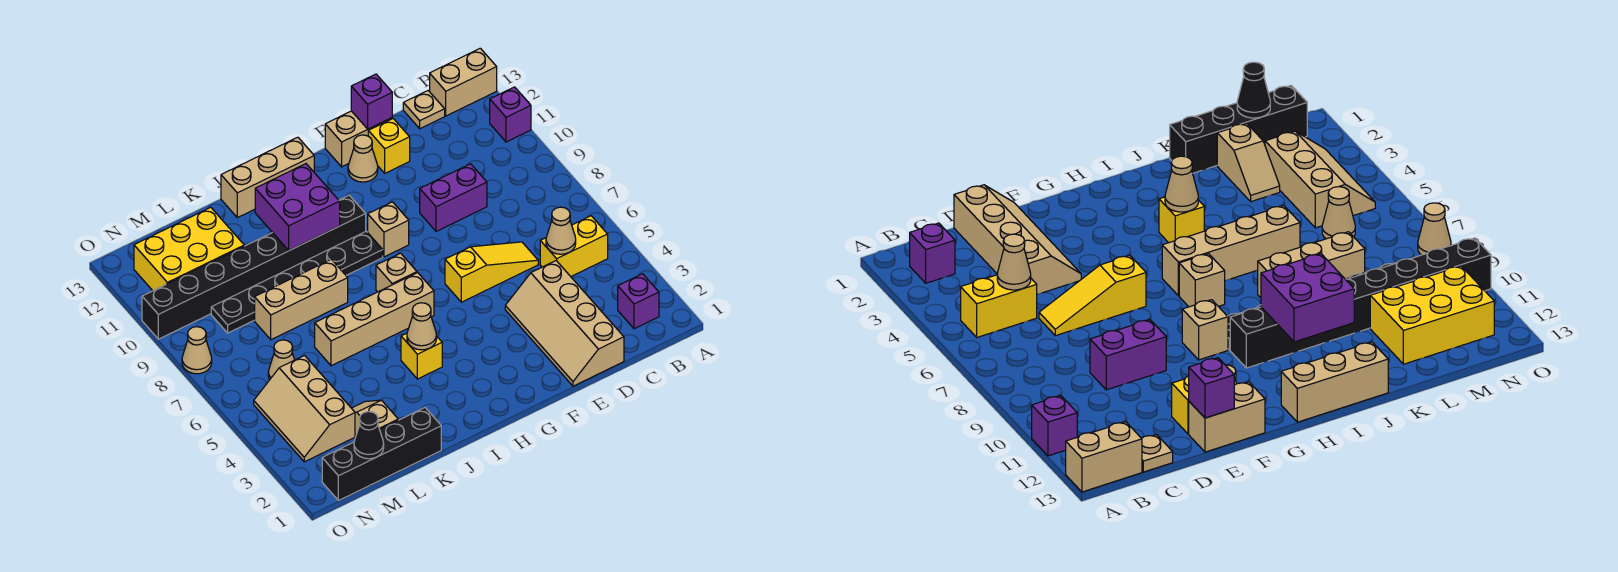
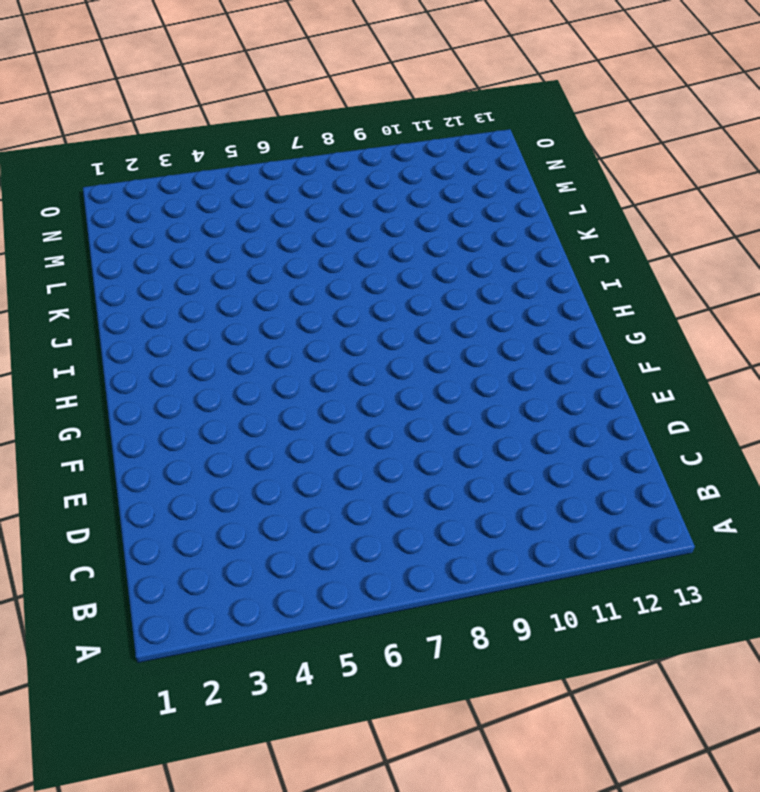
none -> purple brick A11 level 1
none -> tan brick A13:B13 level 1
none -> purple brick B2 level 1
none -> yellow brick B5:C5 level 1

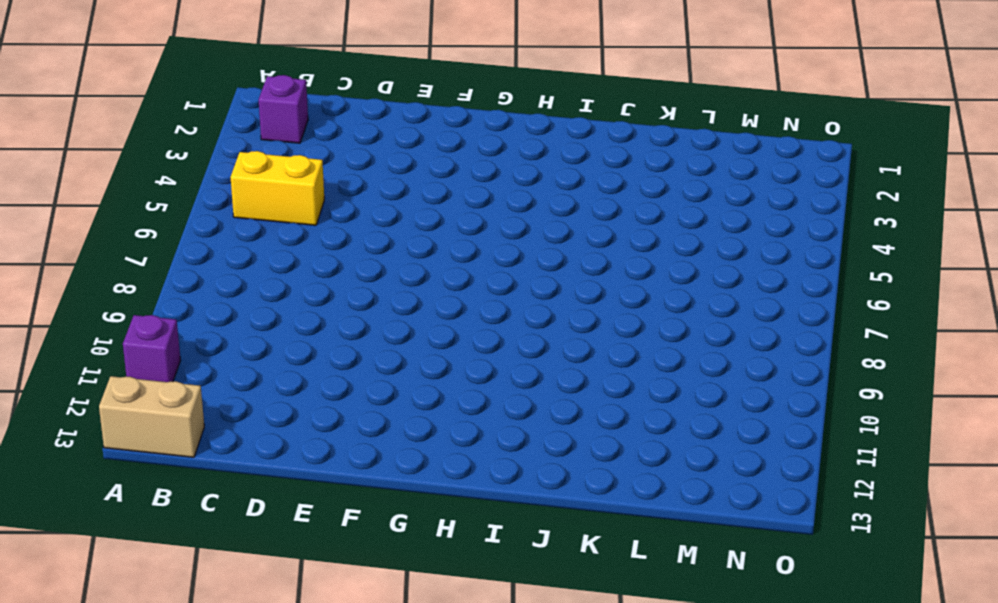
none -> tan plate C13 level 1
none -> tan slope D1:E4 level 1 top D
none -> yellow slope D6:F6 level 1 top F
none -> purple brick D9:E9 level 1

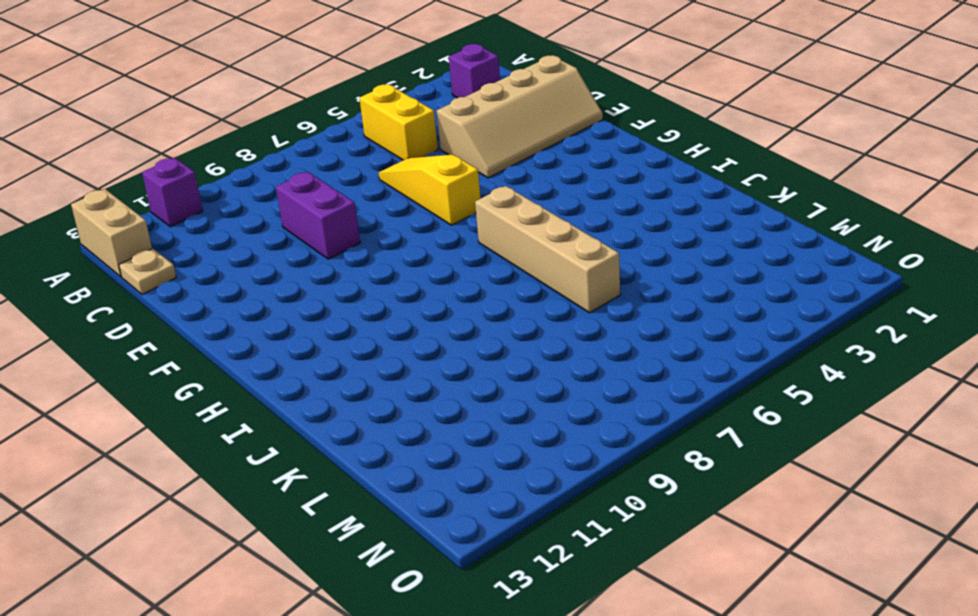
none -> yellow brick E12 level 1
none -> tan brick E13:F13 level 1
none -> tan cone F12 level 1
none -> tan brick G9 level 1

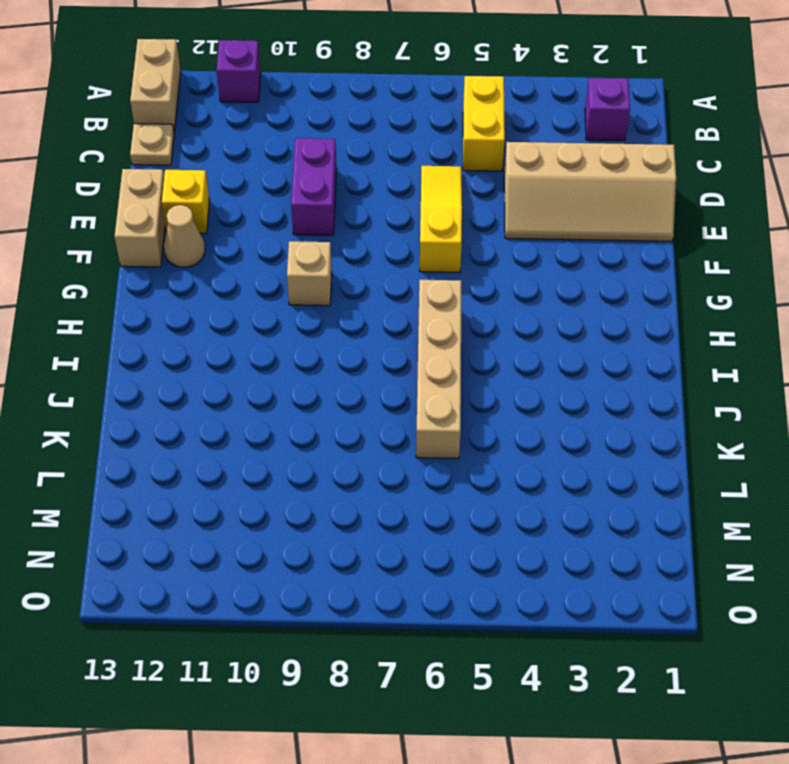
none -> tan brick H7 level 1
none -> black plate H9:M9 level 1
none -> black brick H10:O10 level 1
none -> tan brick H13:J13 level 1

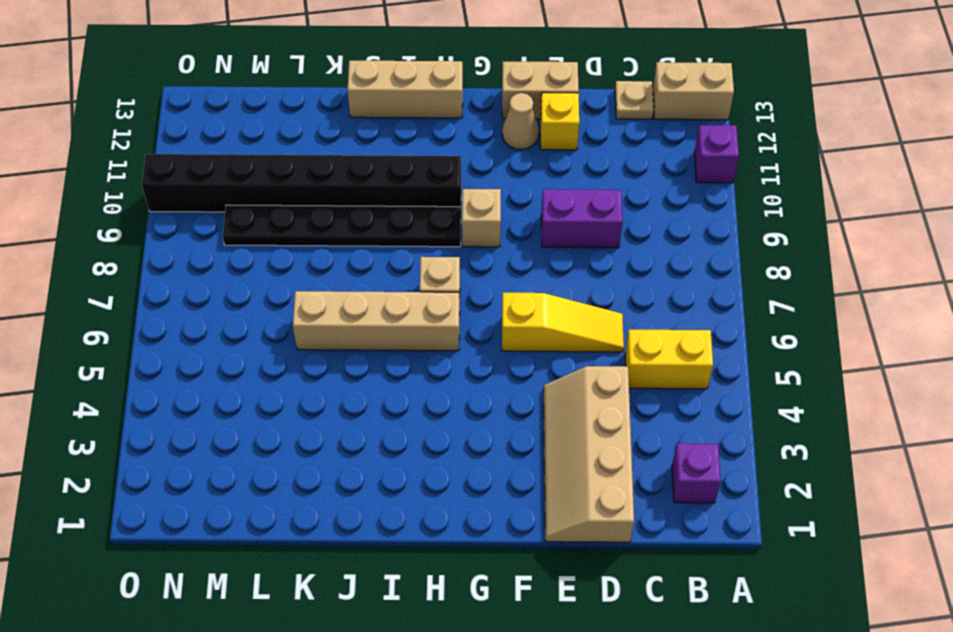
none -> yellow brick I4 level 1
none -> tan brick J8:L8 level 1
none -> black brick K1:N1 level 1
none -> tan slope L2:L3 level 1 top 2

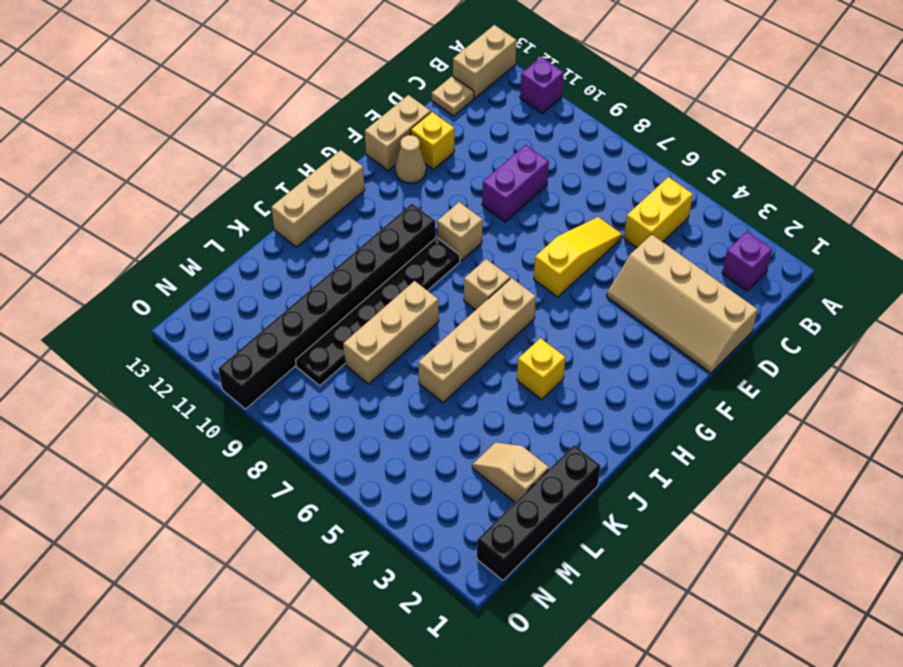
none -> yellow brick L11:N12 level 1
none -> tan slope M3:N5 level 1 top M
none -> tan cone M6 level 1
none -> tan cone O8 level 1

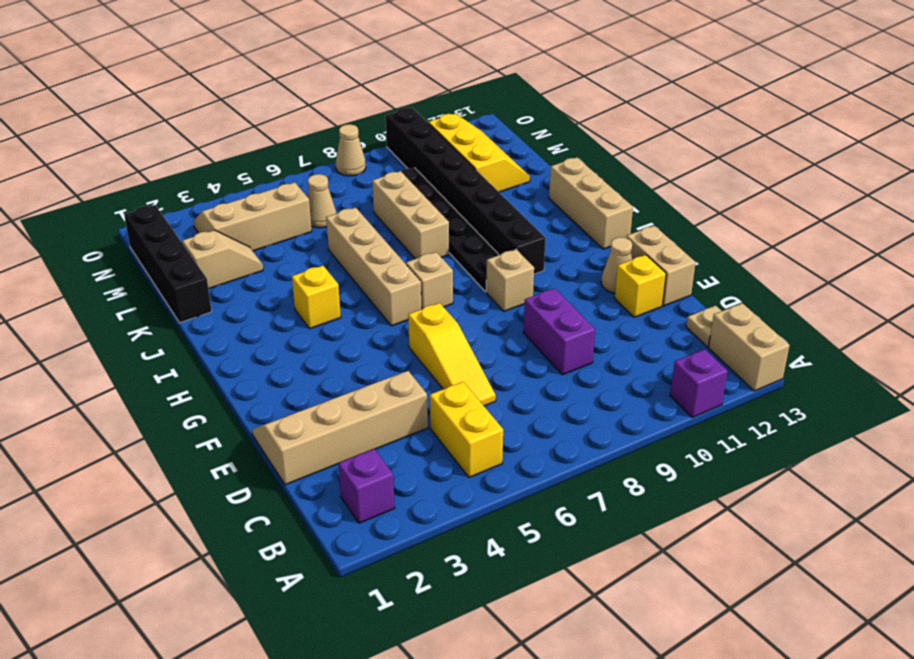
yellow slope L11:N12 level 1 top 11 -> yellow brick L11:N12 level 1
none -> tan cone C5 level 2
none -> purple brick E13 level 2
none -> tan cone I4 level 2
none -> purple brick I10:J11 level 2

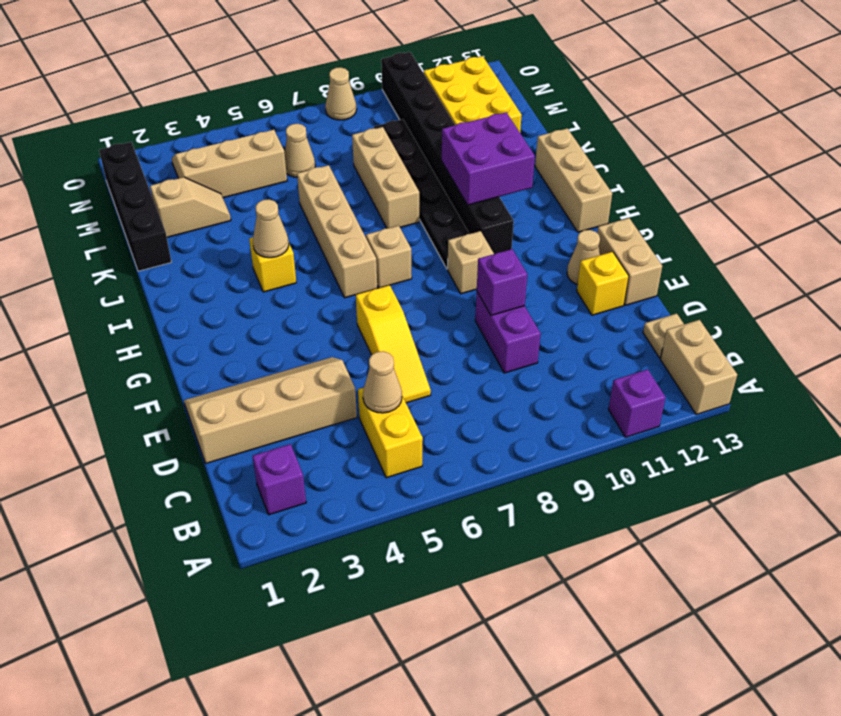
purple brick E9 level 2 -> purple brick E13 level 2
none -> black cone M1 level 2

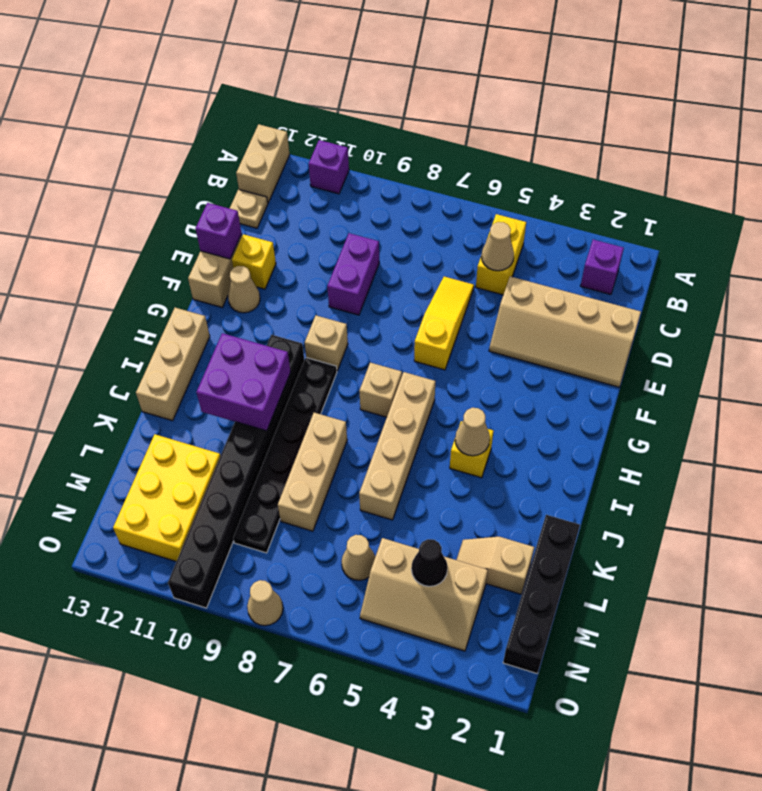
black cone M4 level 2 -> black cone M1 level 2

